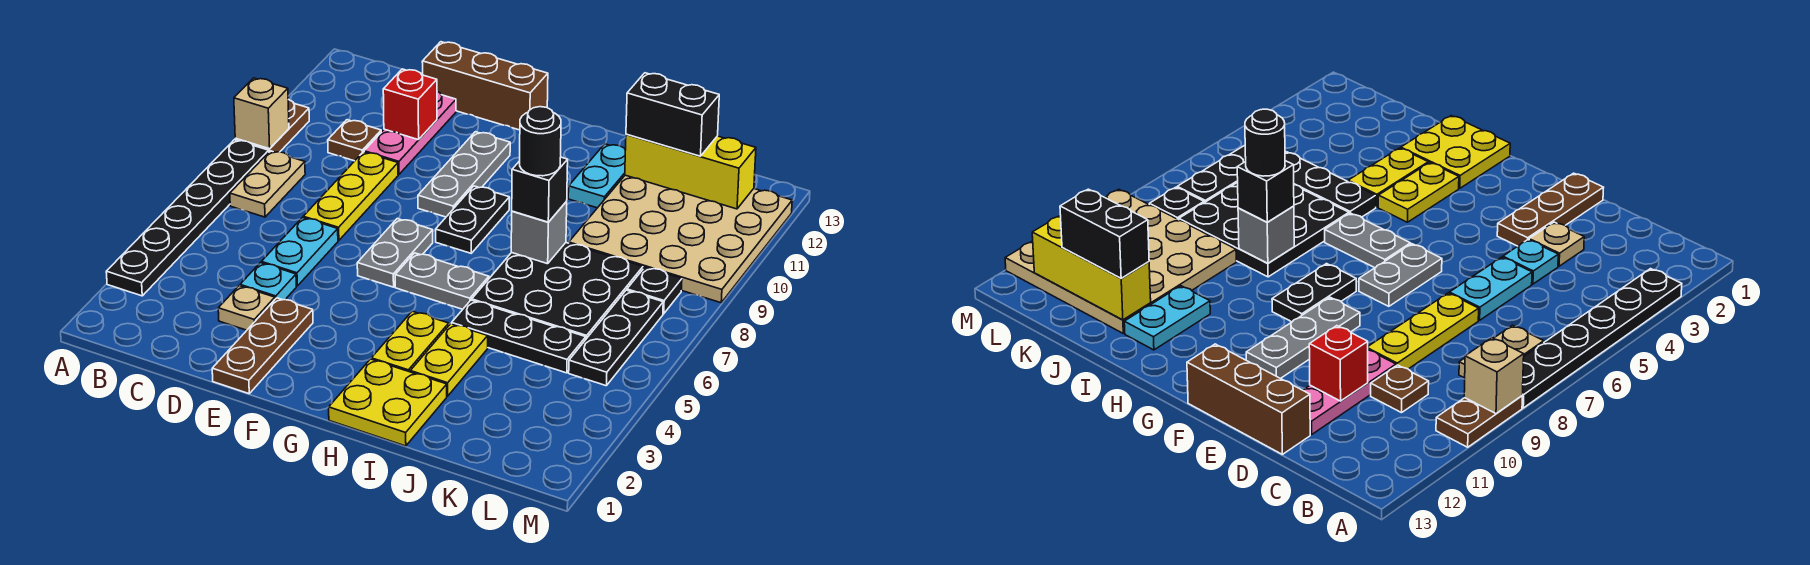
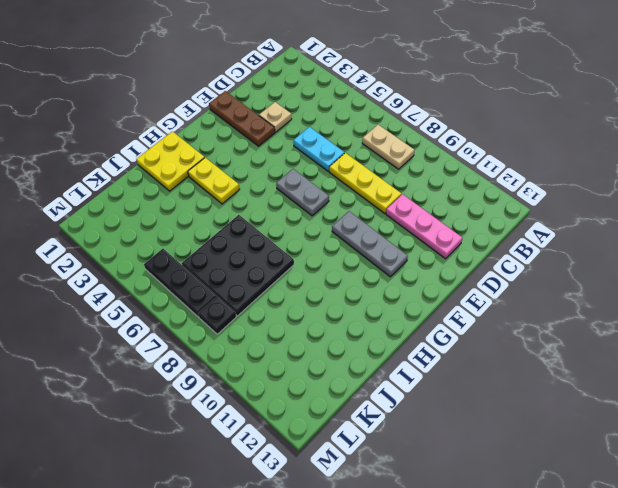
none -> black plate A3:A8 level 1
none -> brown plate A9:A10 level 1
none -> brown plate C10 level 1
none -> cyan plate D4 level 1

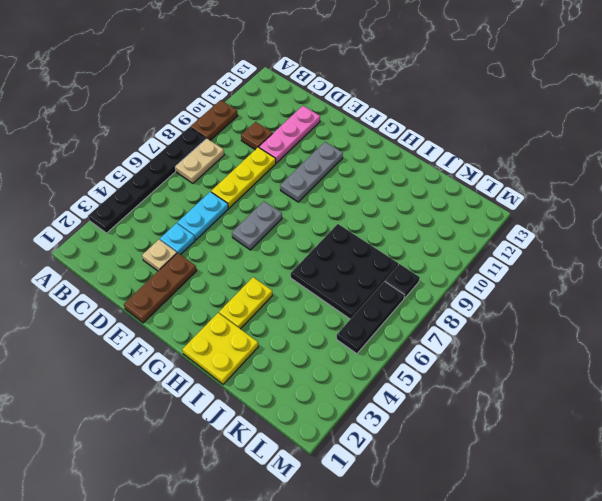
none -> brown brick D13:F13 level 1
none -> grey plate G6:H6 level 1
none -> black plate G8:G9 level 1
none -> yellow plate I3:I4 level 1

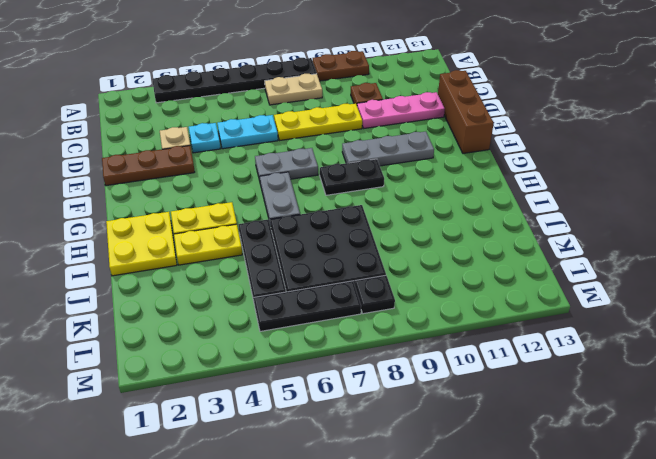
none -> cyan plate I11:I12 level 1
none -> tan plate J9:M12 level 1
none -> tan brick A9 level 2
none -> red brick D11 level 2

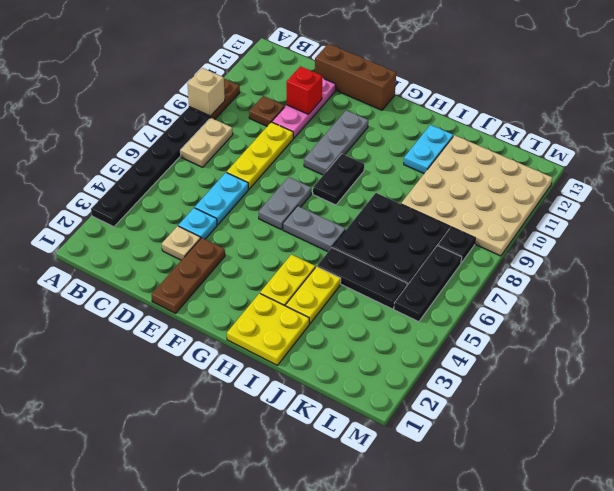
none -> grey brick I8 level 2
none -> yellow brick J12:L12 level 2
none -> black brick I8 level 3
none -> black brick J12:K12 level 3

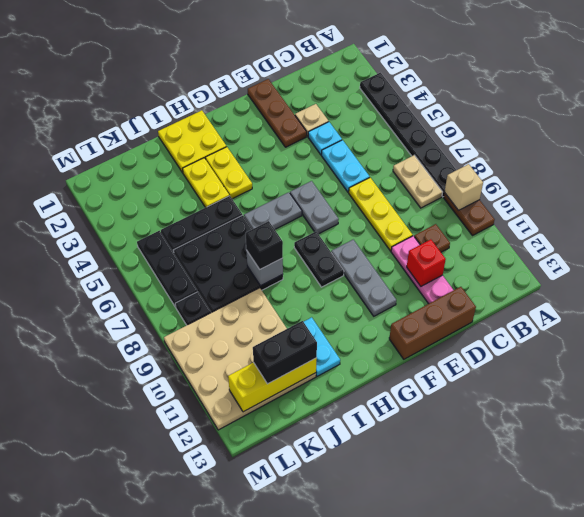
none -> black round brick I8 level 4

